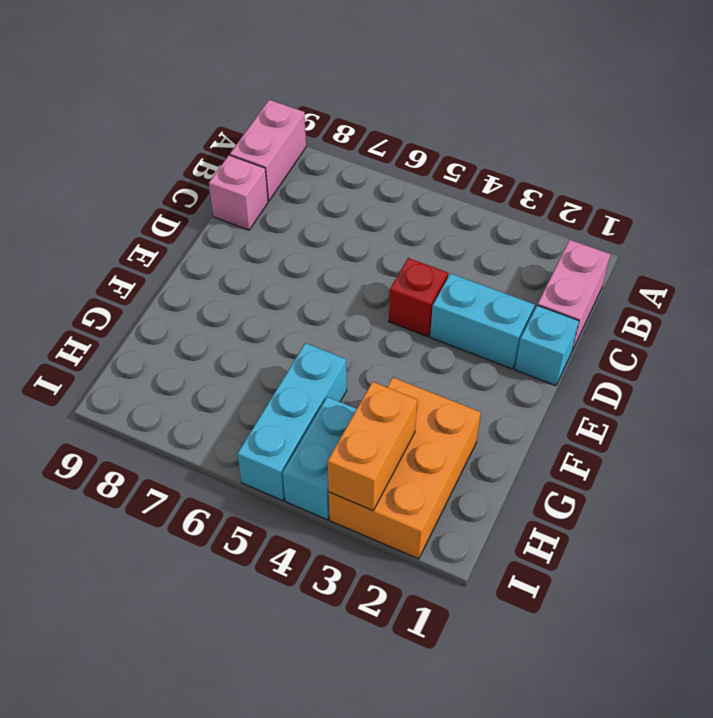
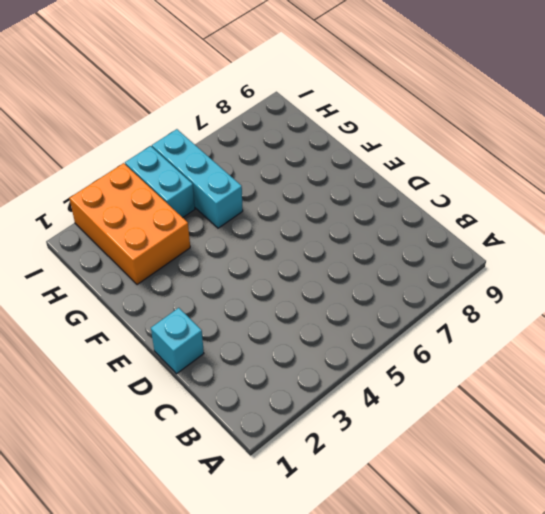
none -> pink brick A9:B9 level 1
none -> pink brick B1:C1 level 1

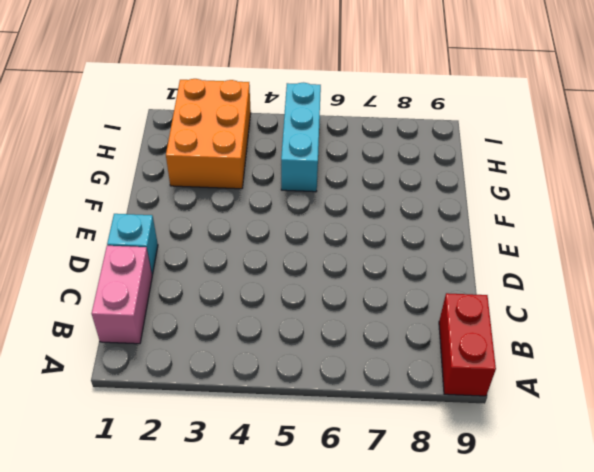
red brick A9:B9 level 1 -> pink brick A9:B9 level 1
none -> pink brick C9 level 1
none -> cyan brick D2:D3 level 1

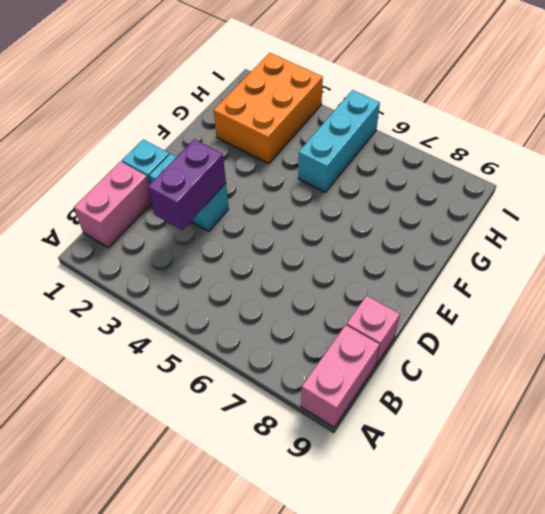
purple brick C3:D3 level 2 -> none
none -> red brick D4 level 1
none -> cyan brick H4:I4 level 1

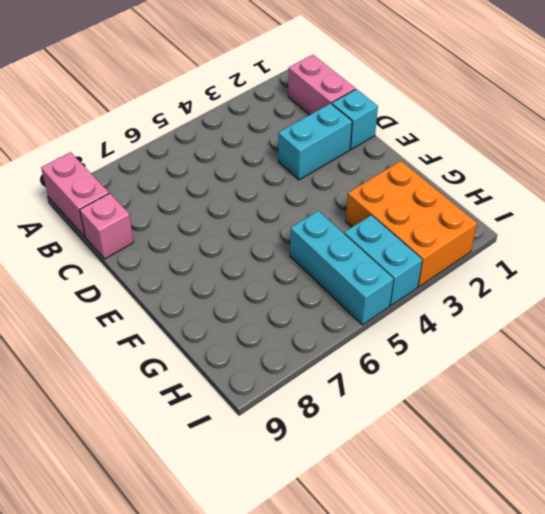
none -> red brick D4 level 1
none -> orange brick H3:I3 level 2

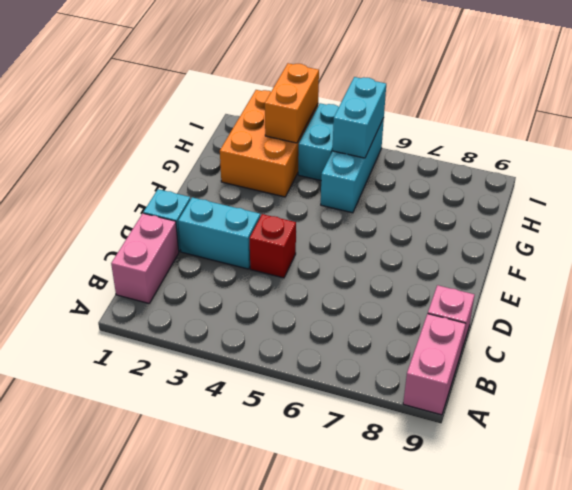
cyan brick H5:I5 level 2 -> none

